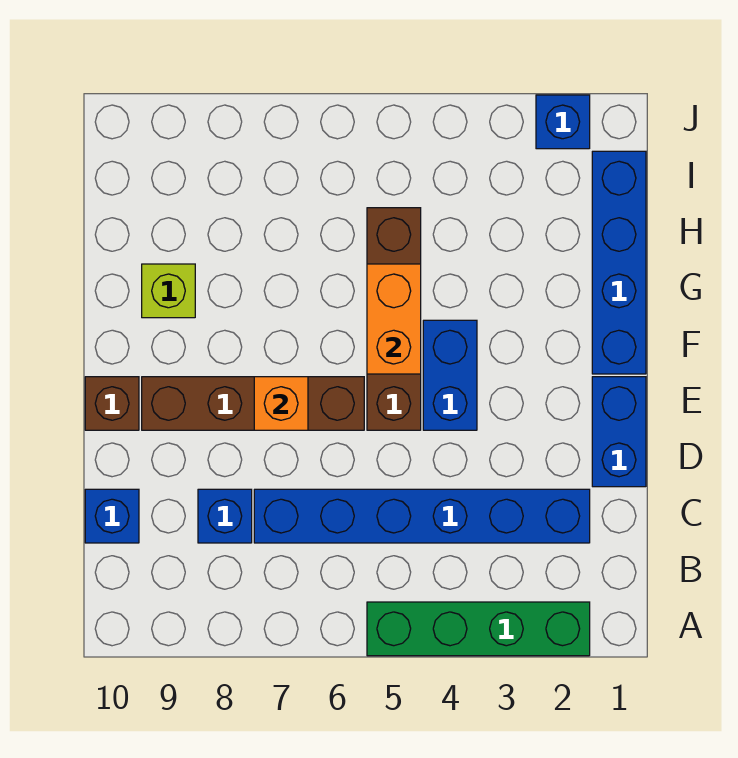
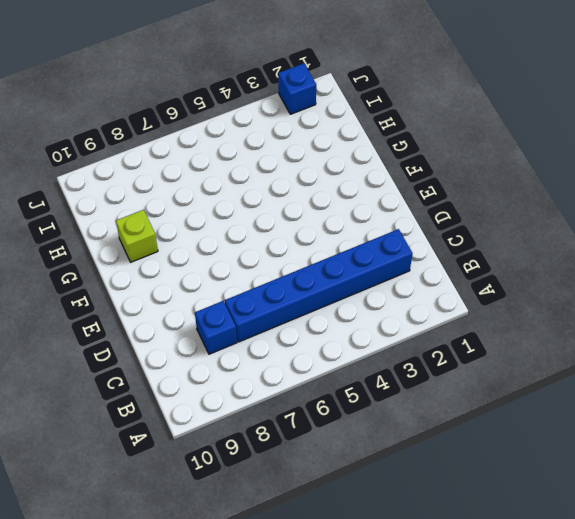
none -> green brick A2:A5 level 1
none -> blue brick C10 level 1
none -> blue brick D1:E1 level 1

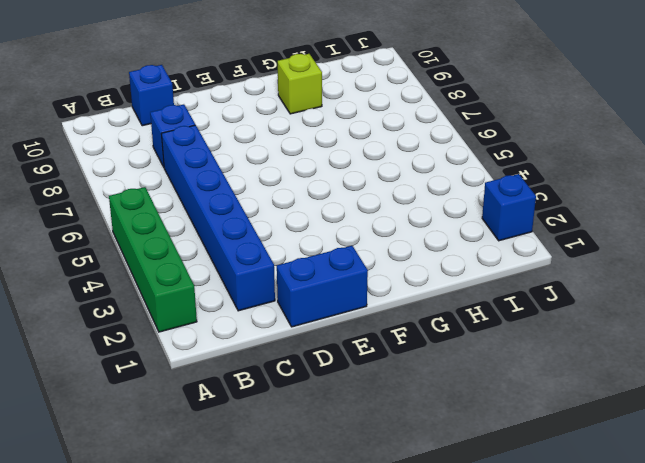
none -> blue brick E4:F4 level 1
none -> brown brick E5:H5 level 1
none -> brown brick E6:E9 level 1

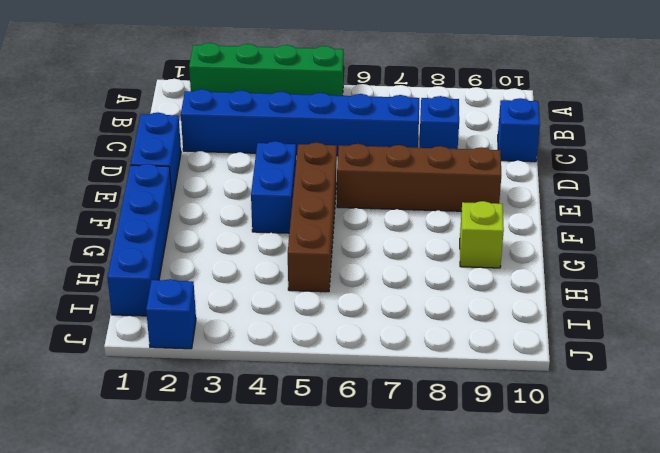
none -> brown brick E10 level 1
none -> orange brick E7 level 2
none -> orange brick F5:G5 level 2

